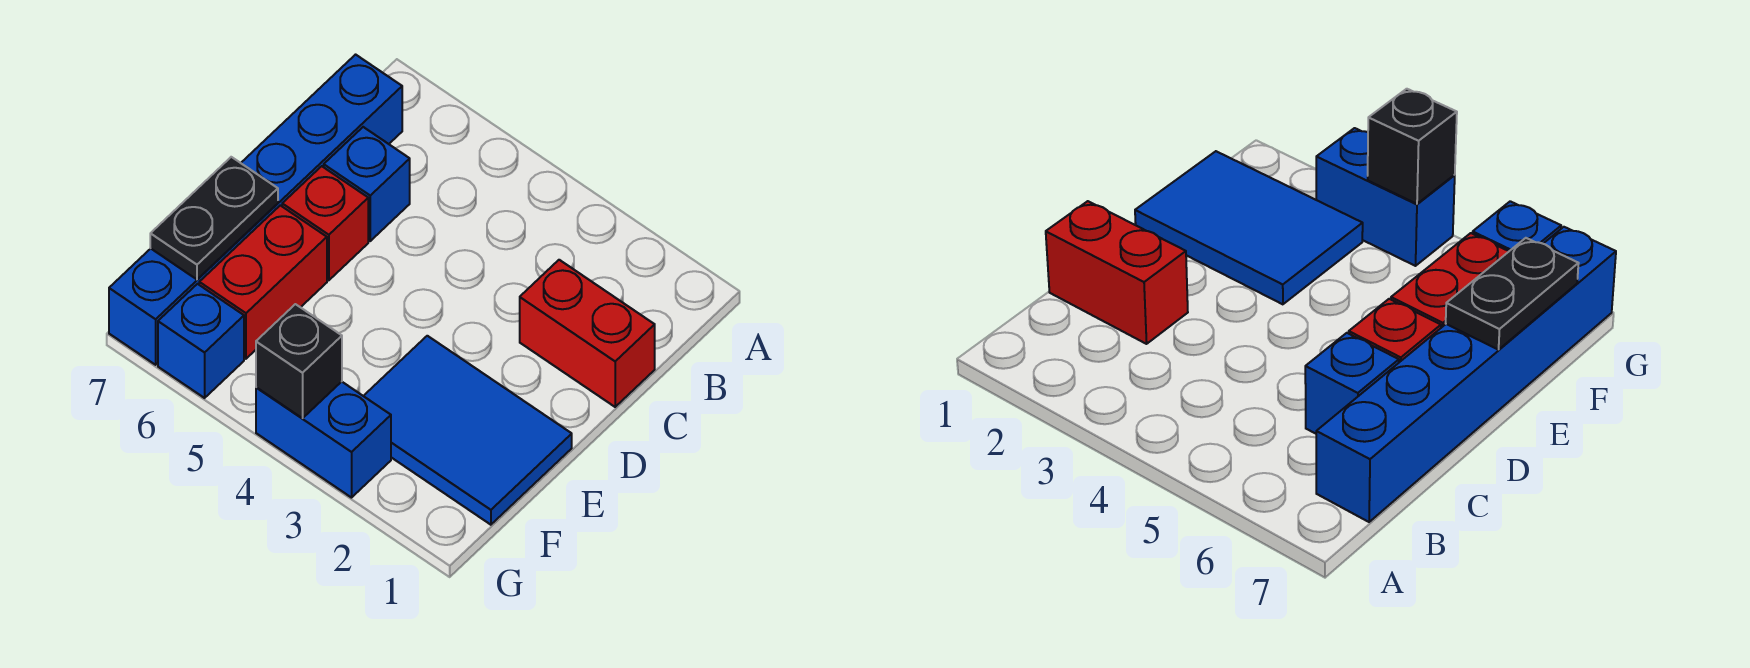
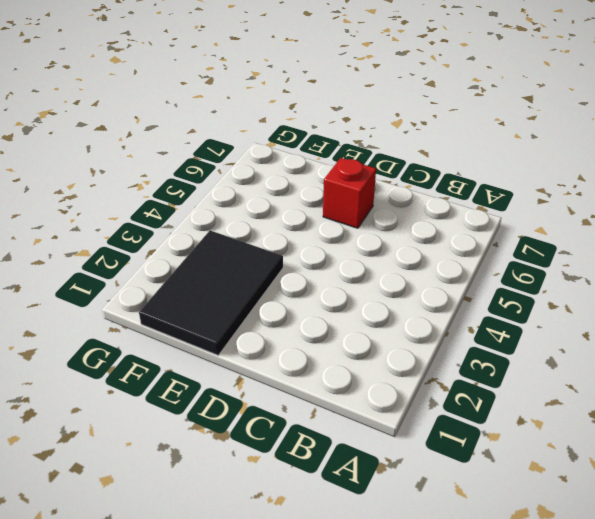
black tile E1:F3 level 1 -> blue tile E1:F3 level 1
none -> blue brick B7:G7 level 1
none -> red brick C1:C2 level 1

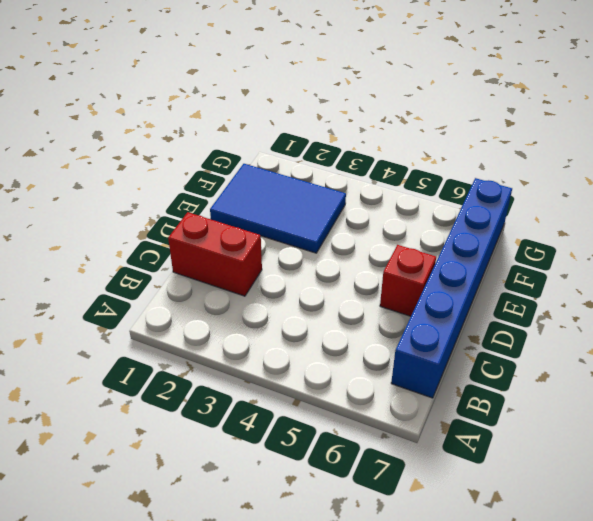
none -> blue brick C6 level 1
none -> red brick E6:F6 level 1

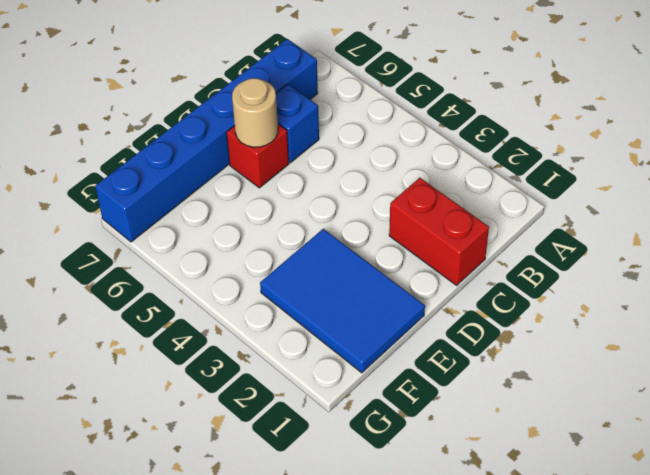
tan round brick D6 level 2 -> none
none -> red brick E6:F6 level 1
none -> blue brick G3:G4 level 1

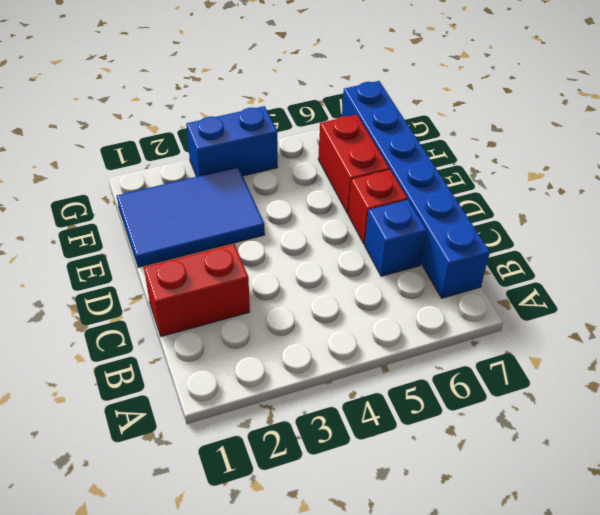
none -> blue brick G6 level 1
none -> black plate E7:F7 level 2

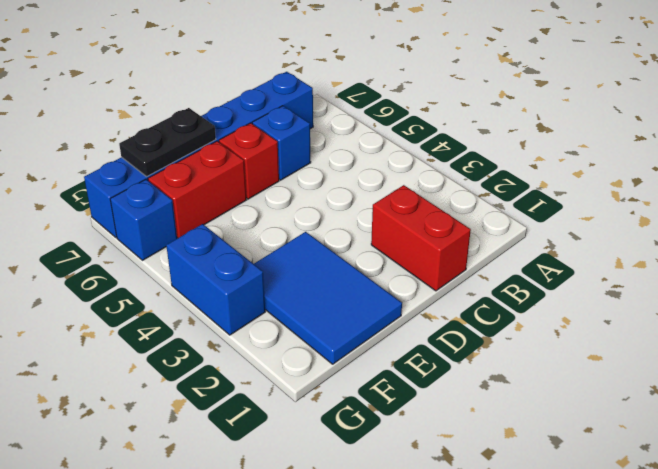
none -> black brick G4 level 2

